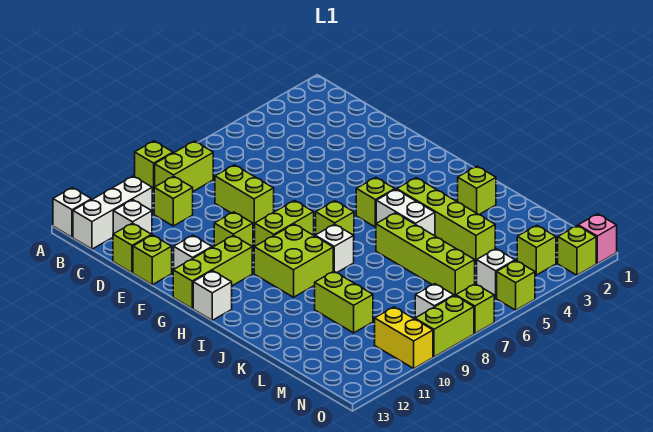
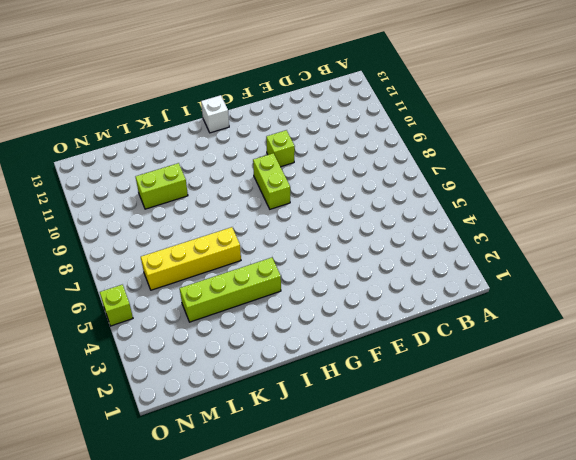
yellow brick J6:M6 level 1 -> lime brick J6:M6 level 1
none -> lime brick A9 level 1
none -> white brick A13 level 1
none -> lime brick B8:B9 level 1
none -> white brick B11:B13 level 1

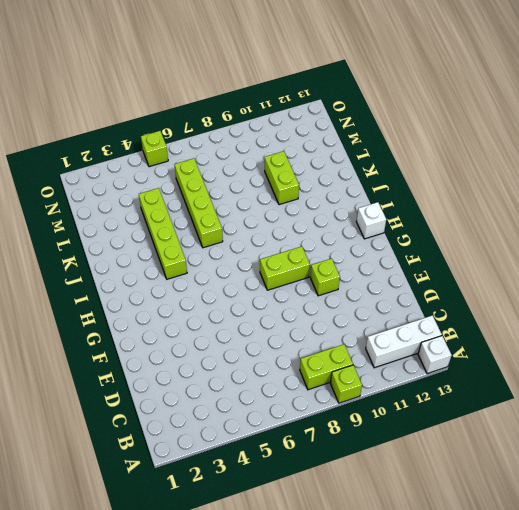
none -> lime brick C10 level 1
none -> white brick C12 level 1
none -> lime brick D8:E8 level 1
none -> lime brick D13 level 1

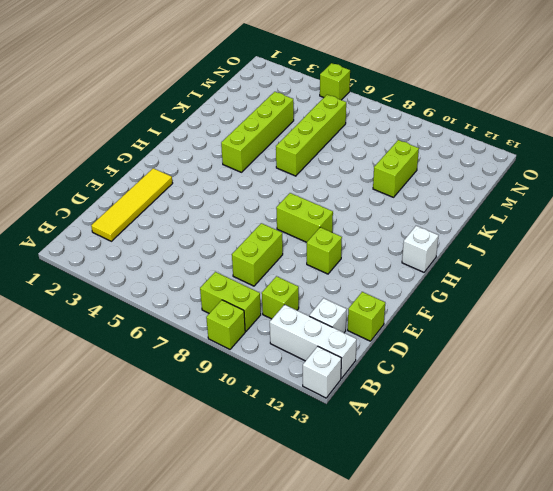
yellow tile C2:F2 level 1 -> none
none -> lime brick E13 level 1
none -> white brick F12 level 1
none -> lime brick G11:G13 level 1
none -> lime brick H5 level 1

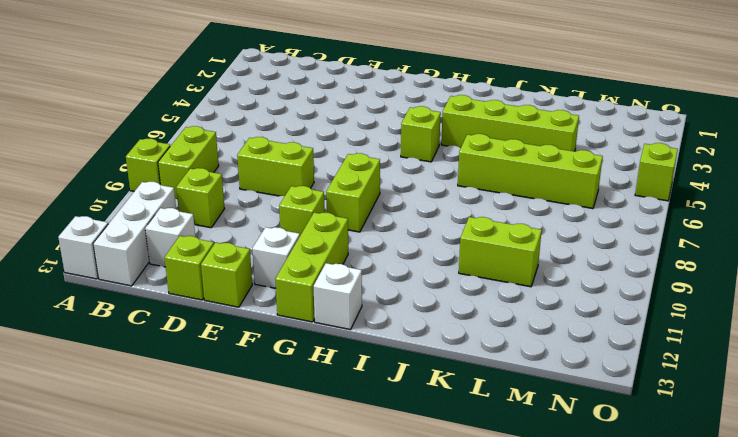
none -> lime brick H7 level 1
none -> lime brick H9:I10 level 1
none -> white brick I5:J5 level 1
none -> white brick I8 level 1

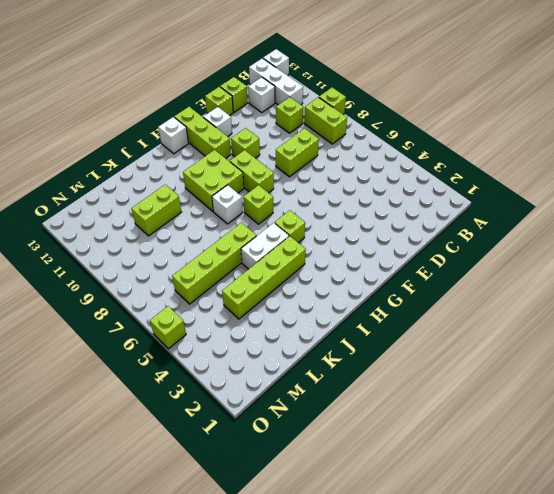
none -> lime brick J2 level 1
none -> lime brick N3 level 1
none -> white brick N5 level 1
none -> white brick N8 level 1

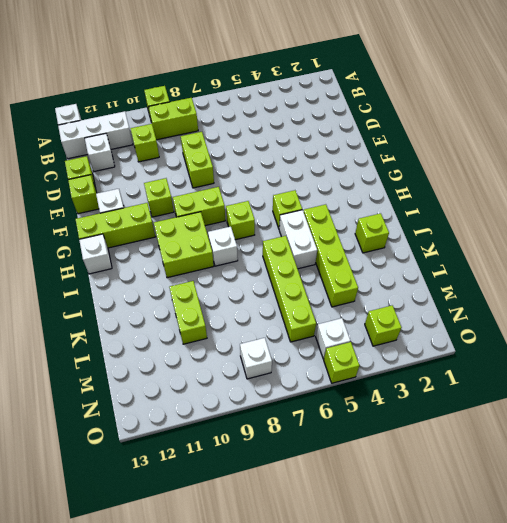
none -> yellow brick N10:O10 level 1
none -> pink brick O1 level 1
none -> lime brick O2 level 1
none -> lime brick O7 level 1

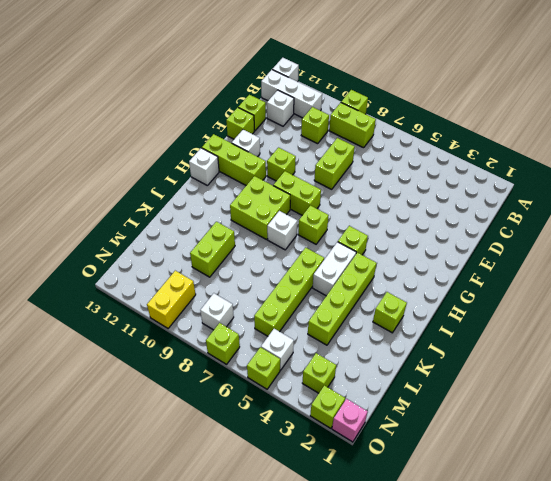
none -> lime brick O8:O9 level 1

